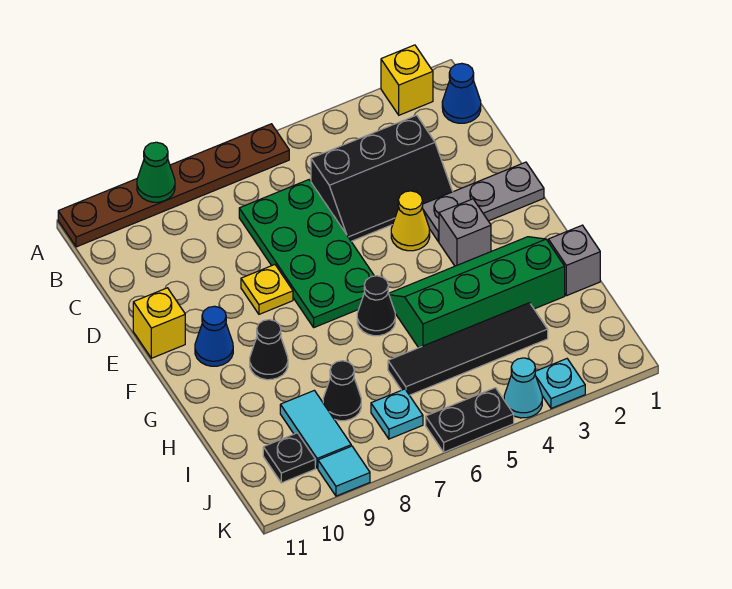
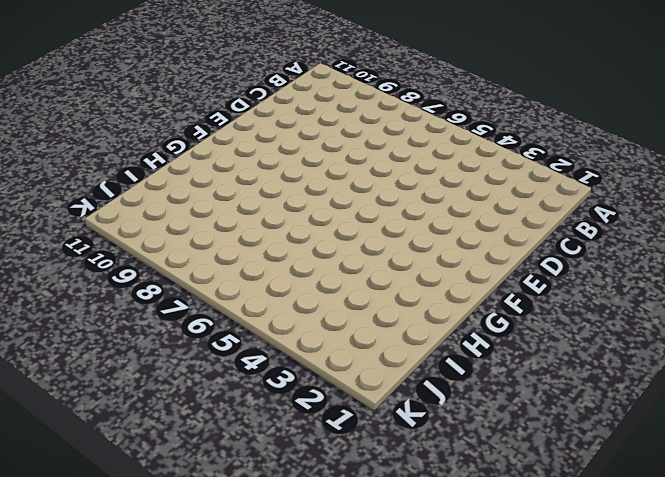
none -> yellow brick A2 level 1
none -> brown plate A6:A11 level 1
none -> blue cone B1 level 1

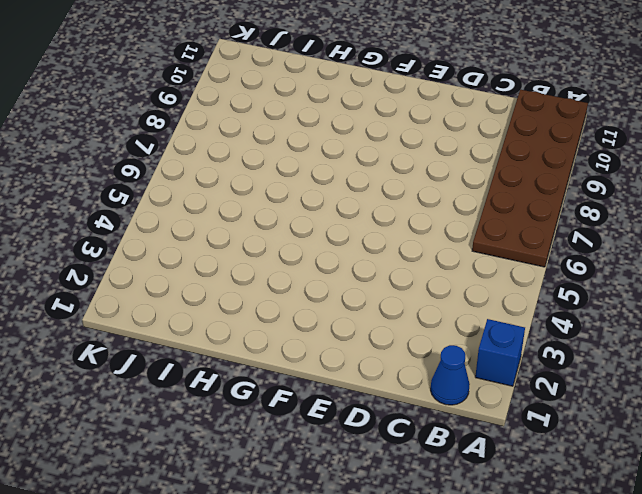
blue brick A2 level 1 -> yellow brick A2 level 1
brown plate A6:B11 level 1 -> brown plate A6:A11 level 1
none -> black slope C3:D5 level 1 top C
none -> green plate C6:F7 level 1
none -> grey plate E1:E3 level 1

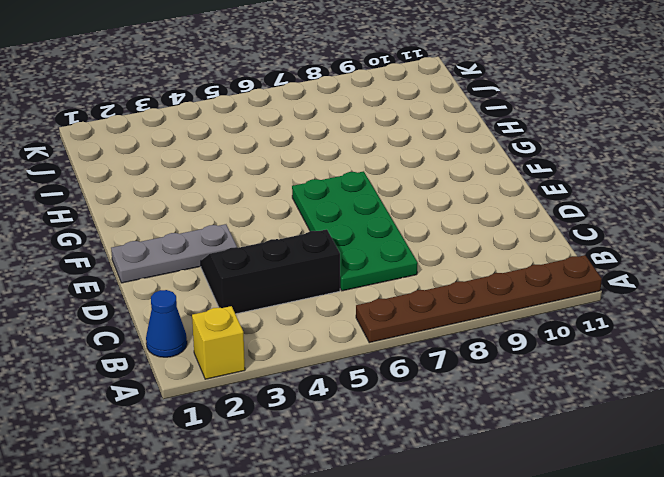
none -> yellow cone E4 level 1
none -> yellow plate E8 level 1
none -> yellow brick E11 level 1

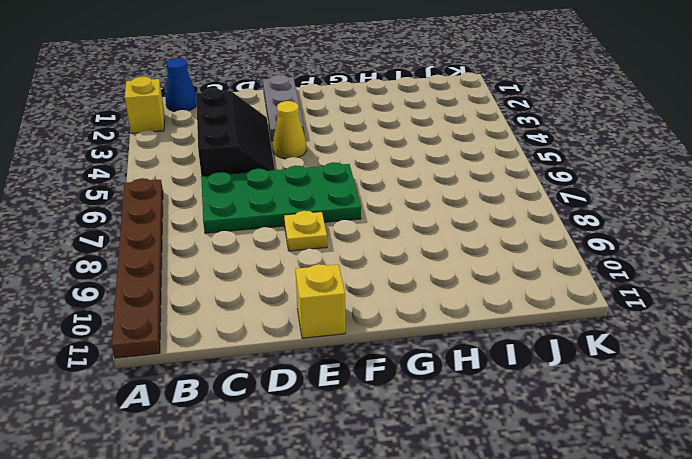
none -> grey brick F3 level 1
none -> blue cone F10 level 1
none -> green slope G2:H5 level 1 top H

